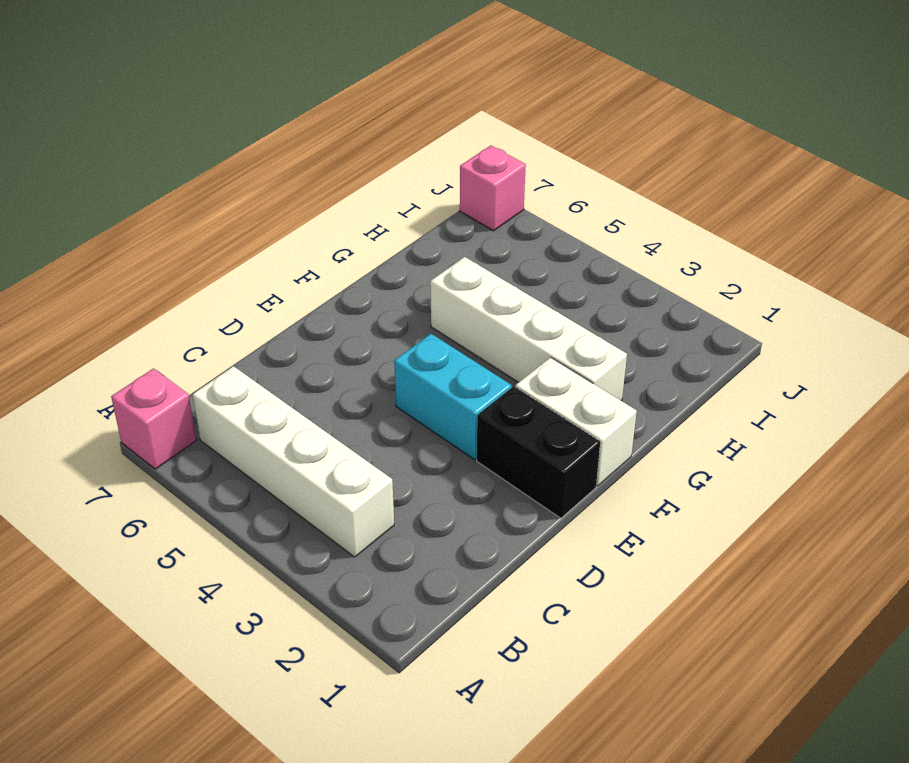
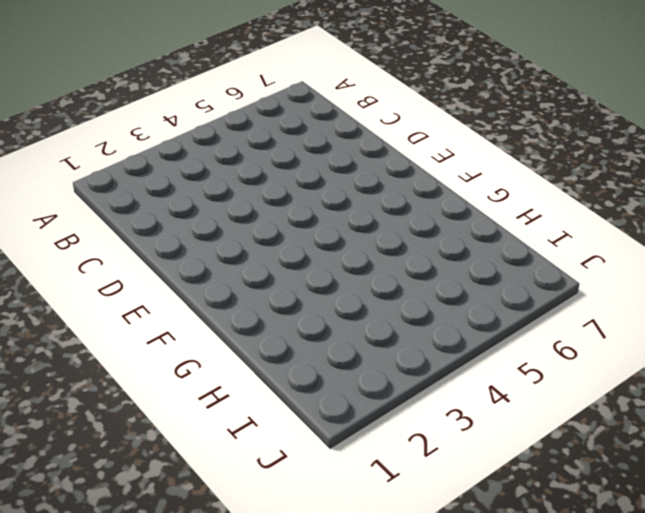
none -> pink brick A7 level 1
none -> white brick B3:B6 level 1

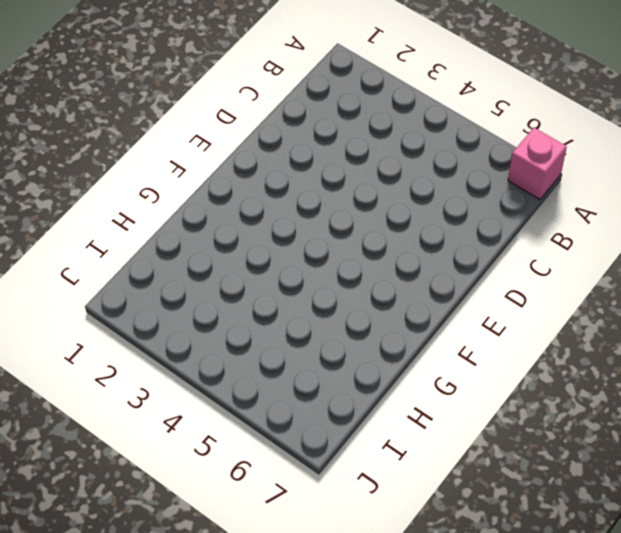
none -> white brick B3:B6 level 1
none -> black brick E1:E2 level 1

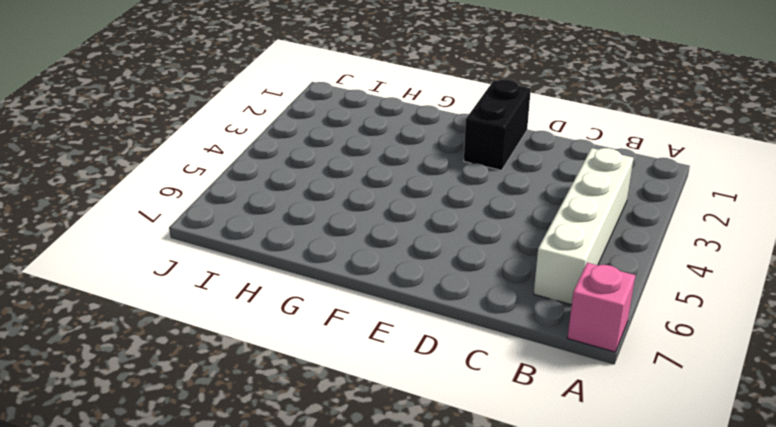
none -> cyan brick E3:E4 level 1
none -> white brick F1:F2 level 1

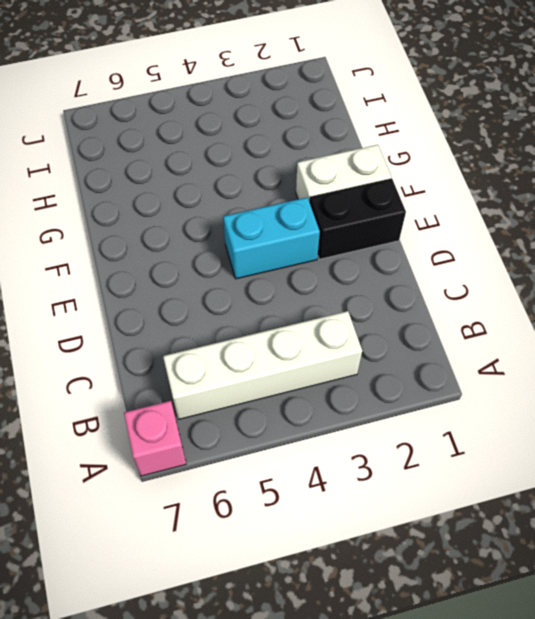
none -> white brick G2:G5 level 1
none -> pink brick J7 level 1

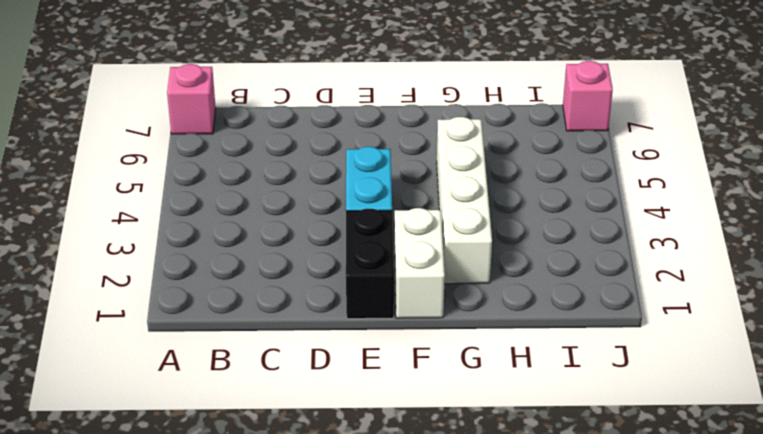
none -> white brick B3:B6 level 1

